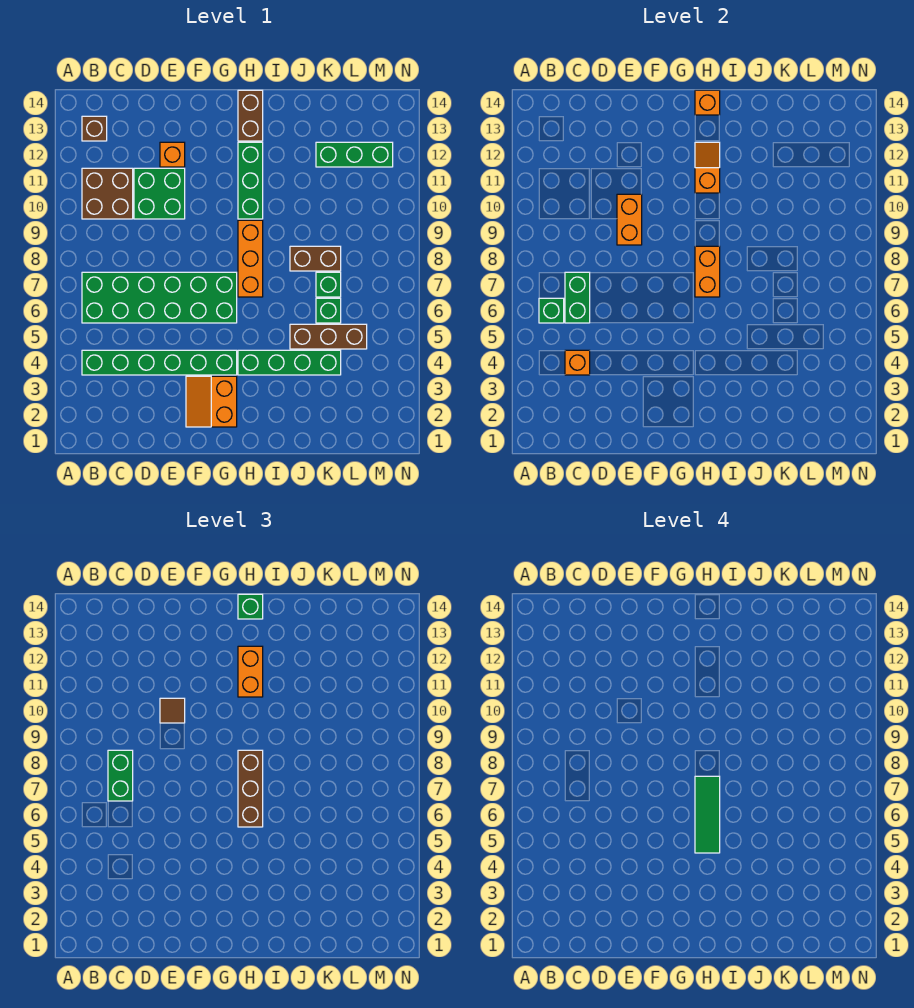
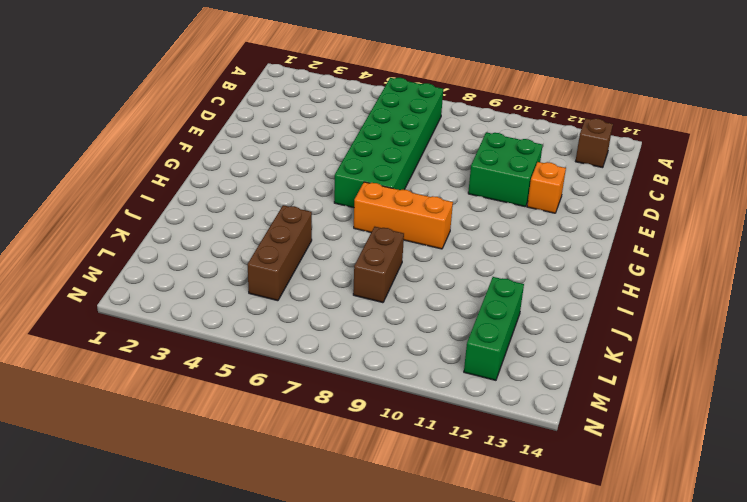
none -> green brick B4:G4 level 1
none -> brown brick B10:C11 level 1
none -> orange slope F2:G3 level 1 top G

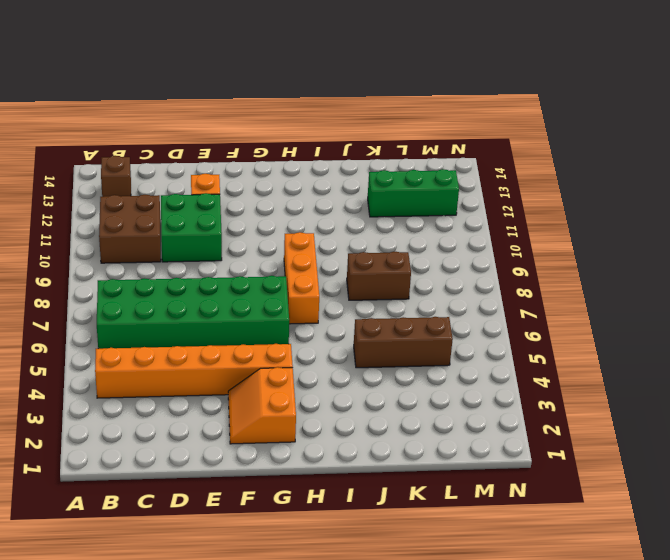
orange brick B4:G4 level 1 -> green brick B4:G4 level 1
none -> green brick H4:K4 level 1
none -> green brick H10:H12 level 1
none -> brown brick H13:H14 level 1

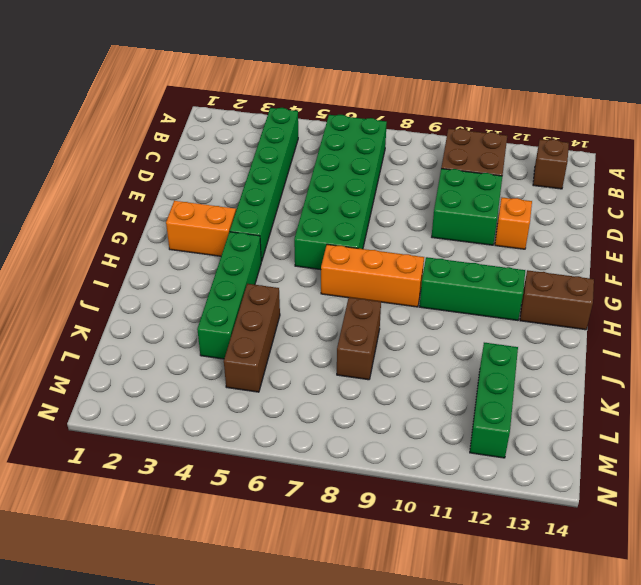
none -> green brick K6 level 1
none -> green brick K7 level 1
none -> green brick B6 level 2

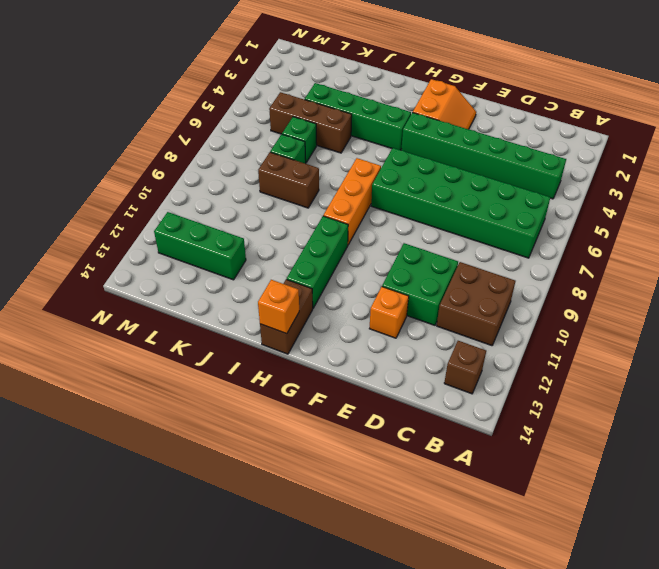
none -> green brick B6 level 2
none -> orange brick C4 level 2
none -> green brick C6:C7 level 2

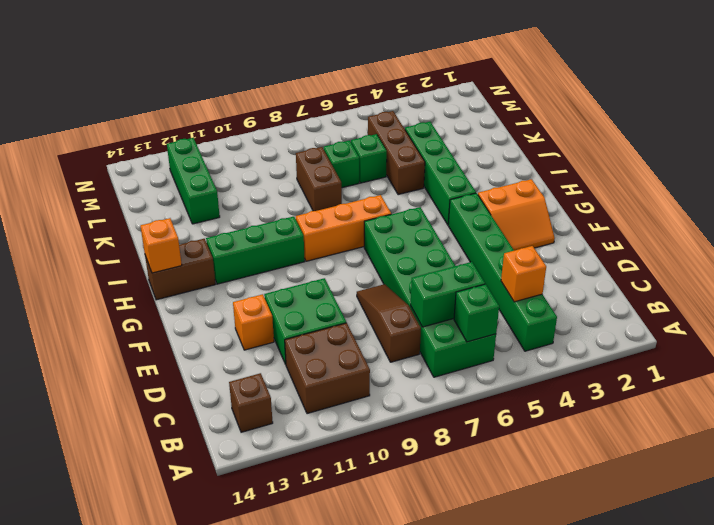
brown slope C8:E8 level 1 top C -> none
none -> orange brick E9:E10 level 2
none -> orange brick H7:H8 level 2
none -> orange slope H11:H12 level 2 top 11

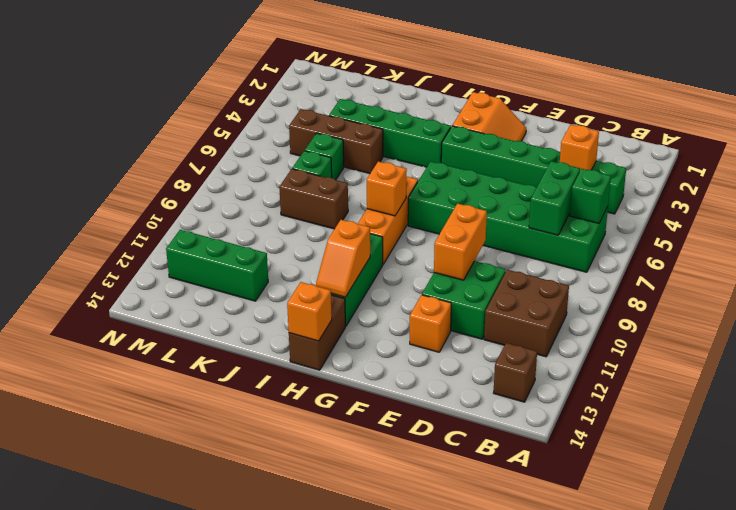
orange brick H8 level 2 -> orange brick H7:H8 level 2
none -> green brick C7:C8 level 3
none -> brown tile E10 level 3
none -> brown brick H6:H8 level 3

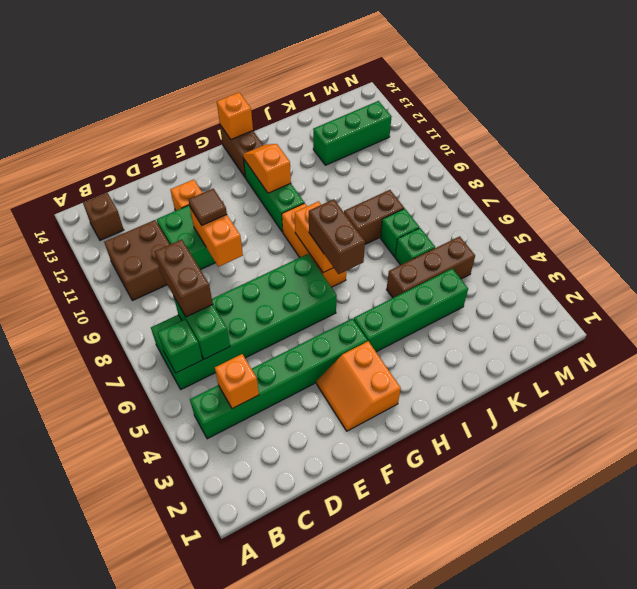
brown brick C7:C8 level 3 -> green brick C7:C8 level 3
brown brick H6:H7 level 3 -> brown brick H6:H8 level 3
none -> orange brick H11:H12 level 3
none -> green brick H14 level 3
none -> green tile H5:H7 level 4

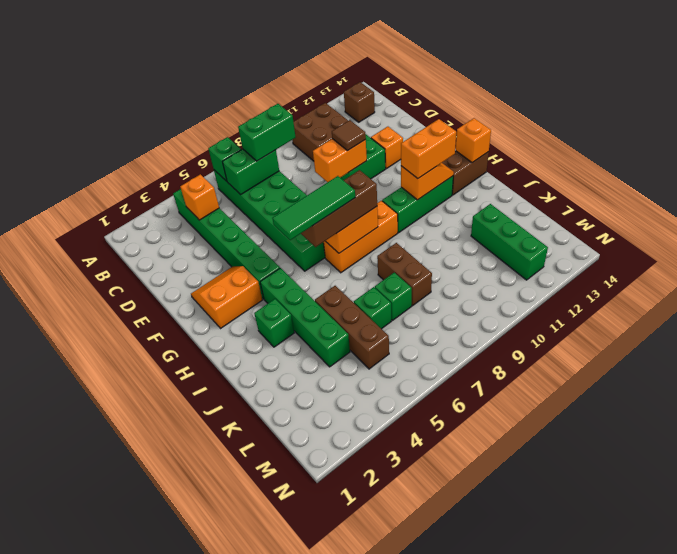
green brick I3 level 1 -> green brick H14 level 3

